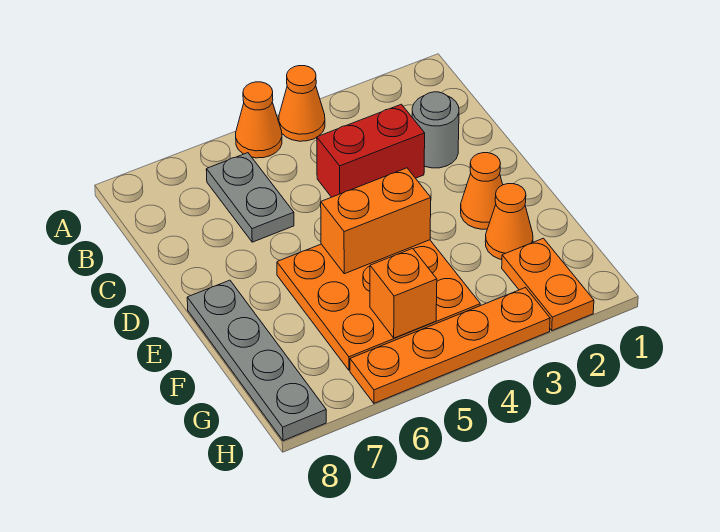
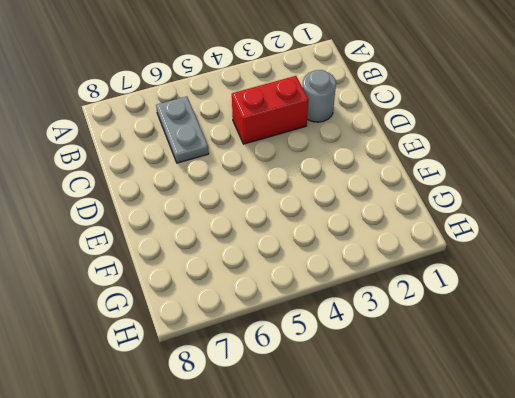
none -> orange cone A4 level 1
none -> orange cone A5 level 1
none -> orange cone E2 level 1

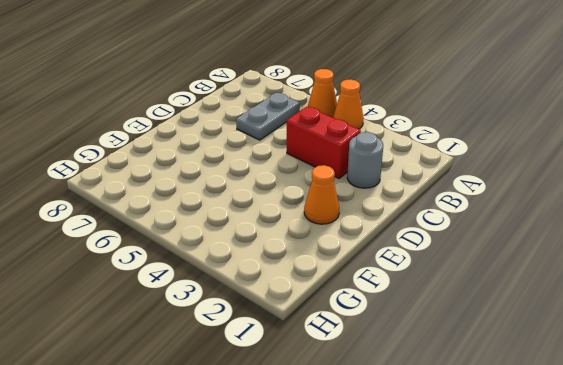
none -> orange plate E4:G6 level 1
none -> grey plate E8:H8 level 1
none -> orange cone F2 level 1

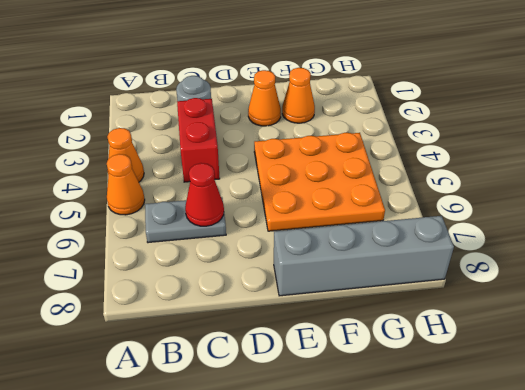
red cone C6 level 2 -> none
grey brick E8:H8 level 1 -> grey plate E8:H8 level 1
none -> orange plate G2:H2 level 1
none -> orange plate H3:H6 level 1
none -> orange brick E4:E5 level 2

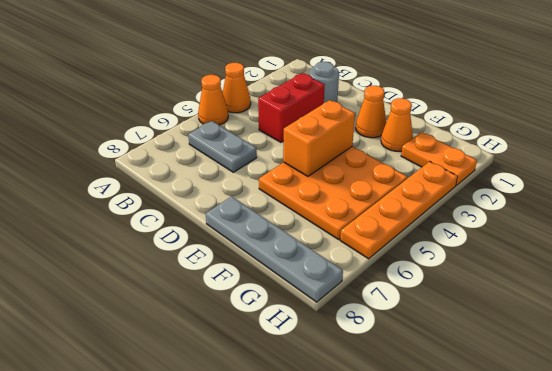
none -> orange brick G5 level 2

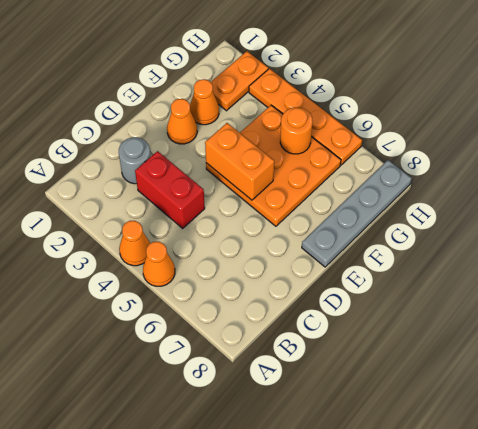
orange round brick G5 level 2 -> orange brick G5 level 2
none -> grey plate B6:C6 level 1

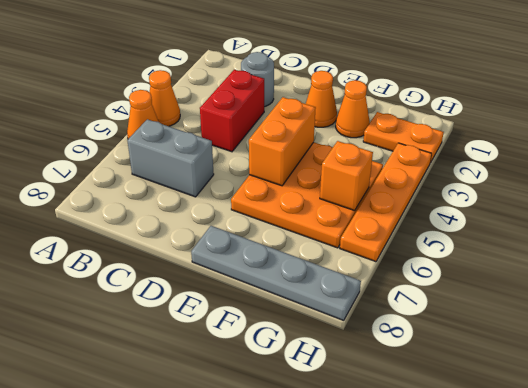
grey brick B6:C6 level 1 -> grey plate B6:C6 level 1

